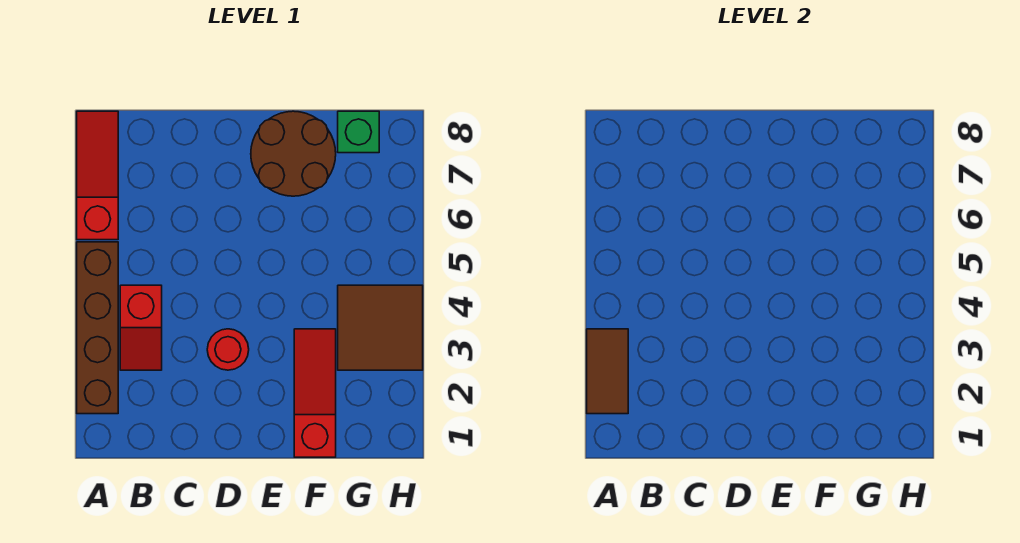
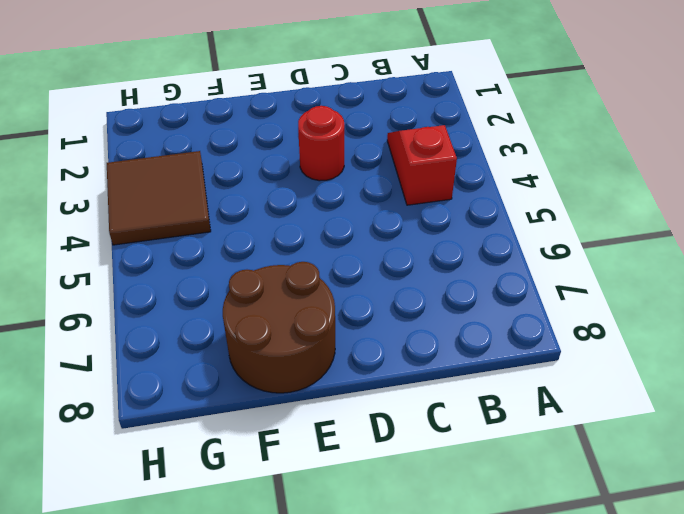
none -> brown brick A2:A5 level 1
none -> red slope A6:A8 level 1 top 6

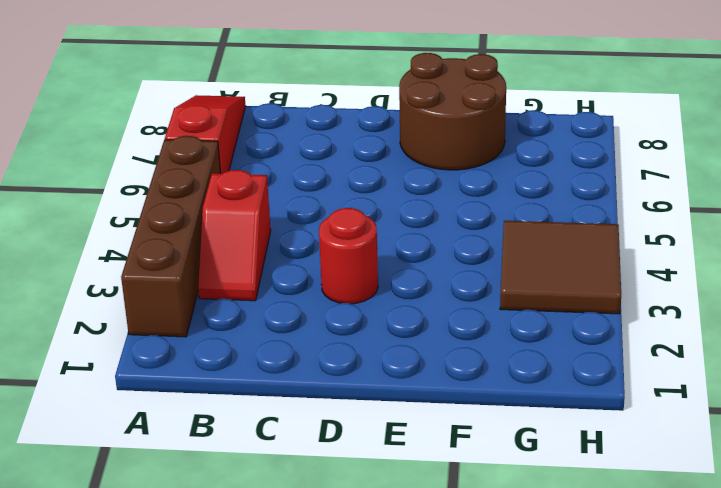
none -> red slope F1:F3 level 1 top 1
none -> green brick G8 level 1

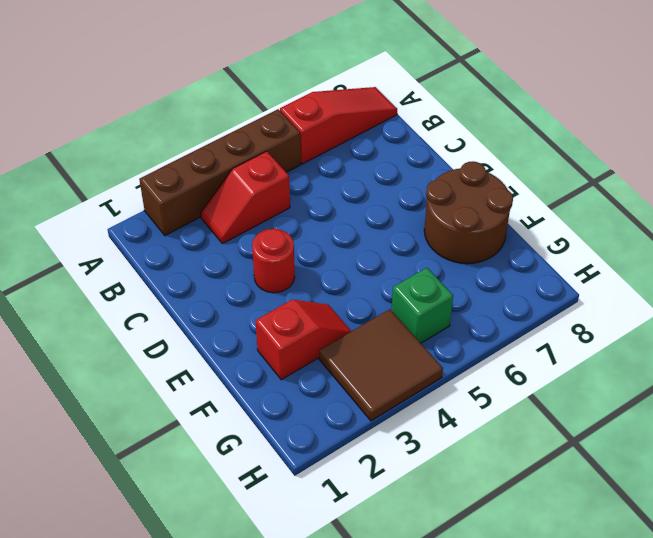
red slope F2:F3 level 1 top 2 -> red slope F1:F3 level 1 top 1
green brick G5 level 1 -> green brick G8 level 1
none -> brown tile A2:A3 level 2

